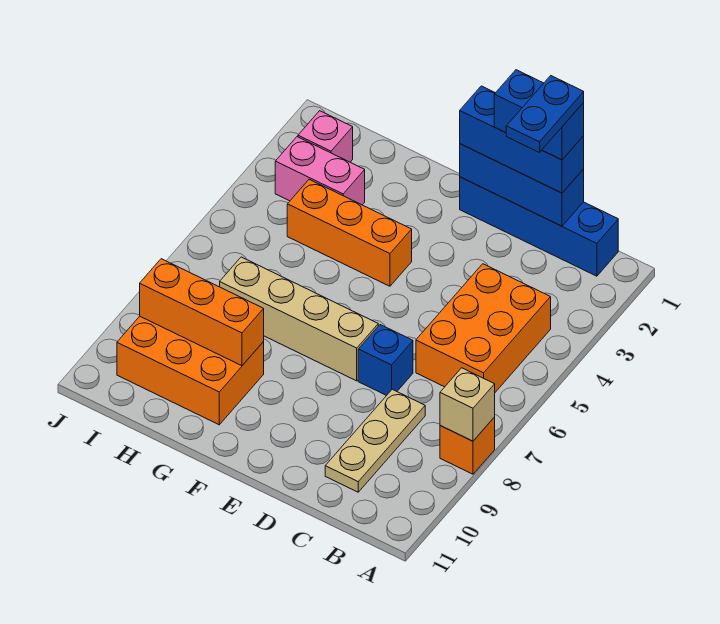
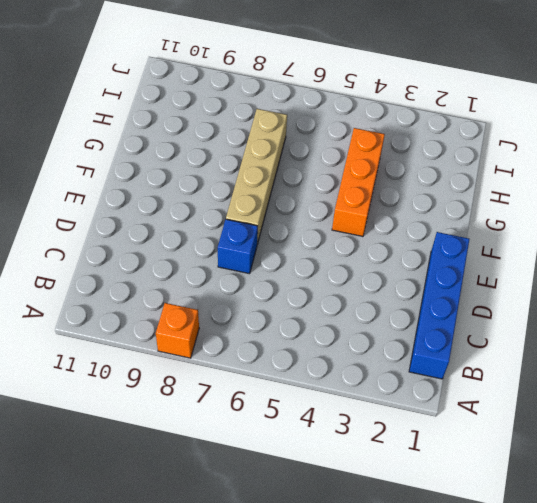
none -> orange brick B4:C6 level 1
none -> tan plate C8:C10 level 1
none -> orange brick G9:I10 level 1

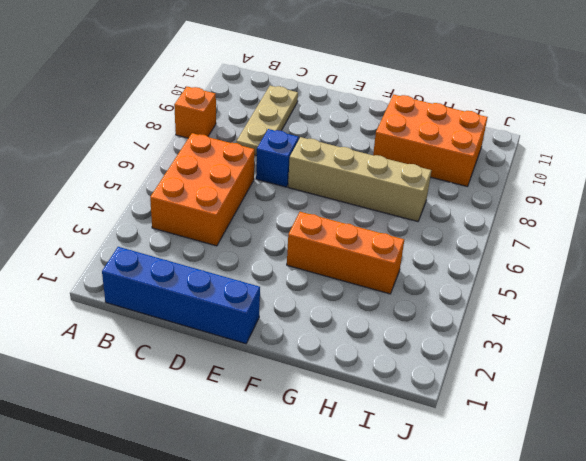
none -> pink brick H3:I3 level 1
none -> pink brick I2 level 1
none -> tan brick A8 level 2

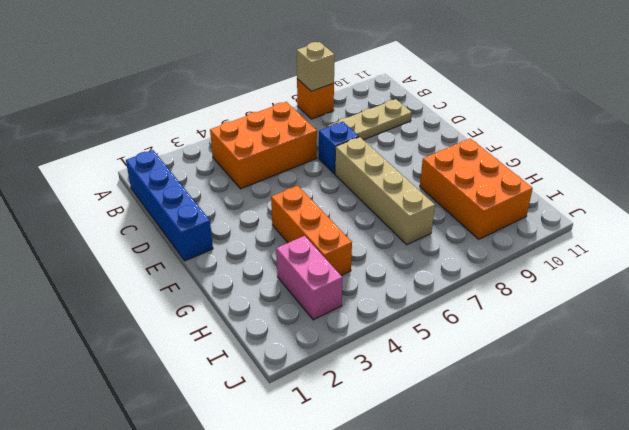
none -> pink brick I2 level 1
none -> blue brick C1:E1 level 2
none -> orange brick G9:I9 level 2

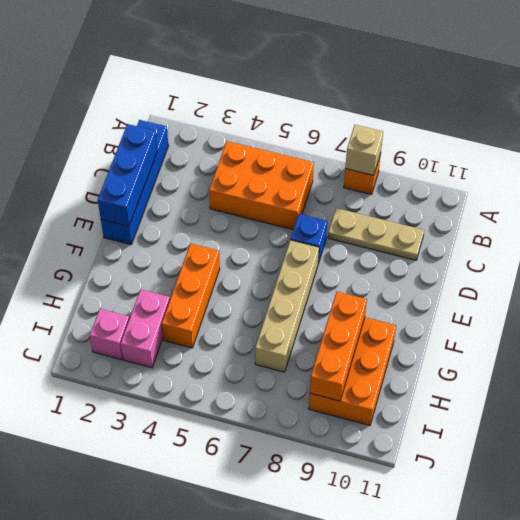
none -> blue brick C1:E1 level 3
none -> blue brick C1:D1 level 4
none -> blue plate C1:C2 level 5

